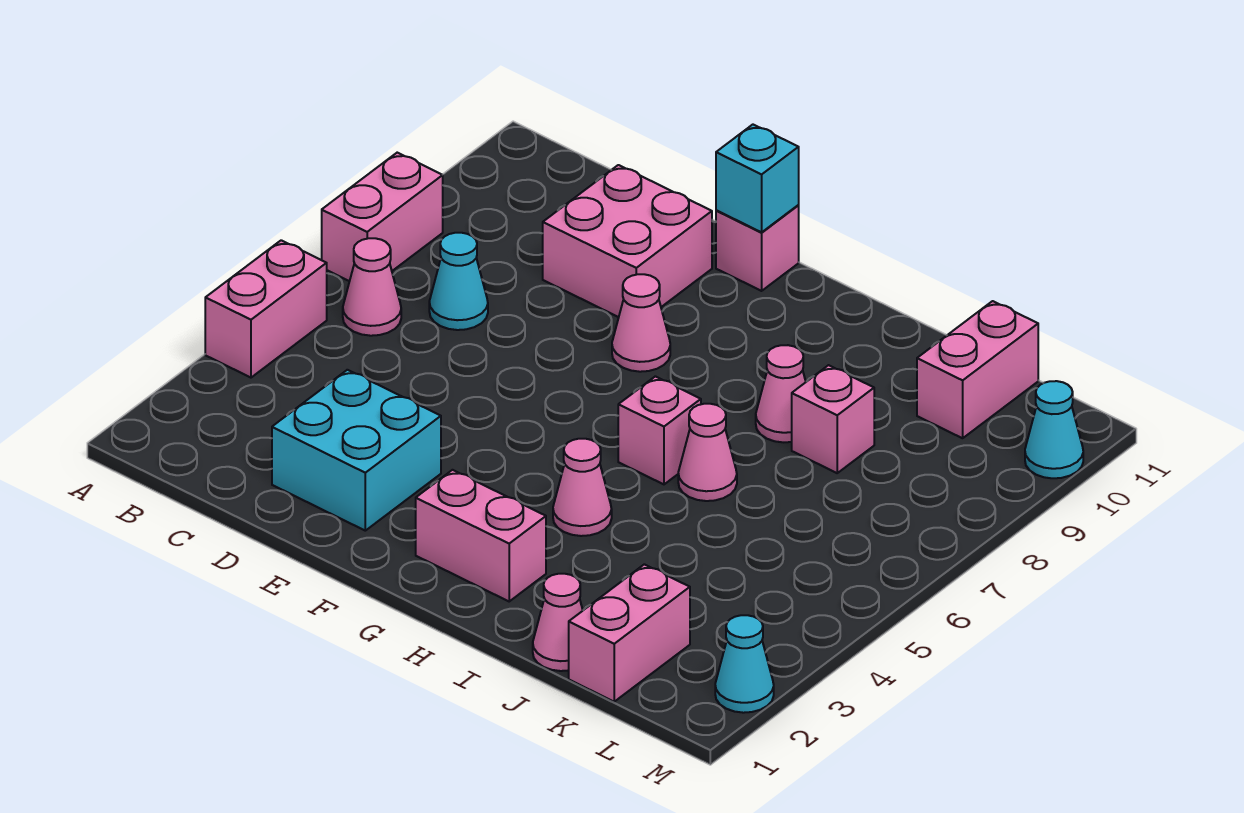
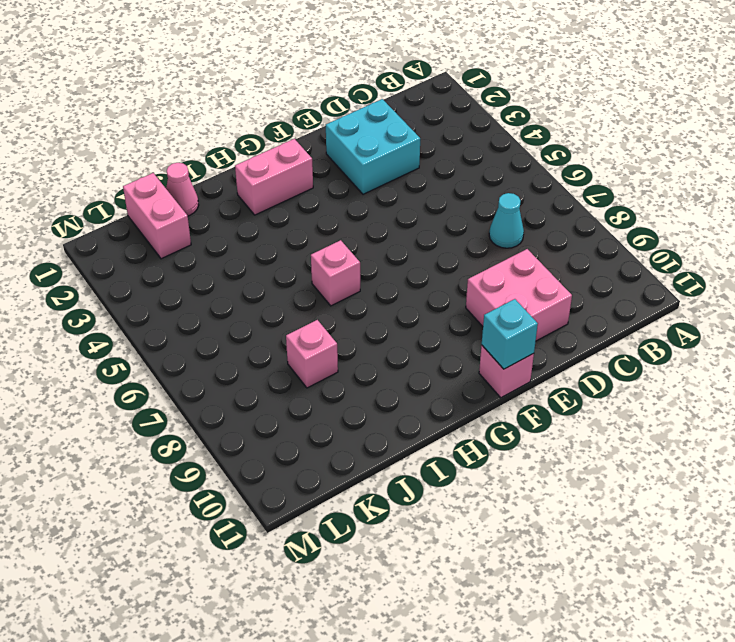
none -> pink brick A4:A5 level 1
none -> pink brick A7:A8 level 1
none -> pink cone B6 level 1

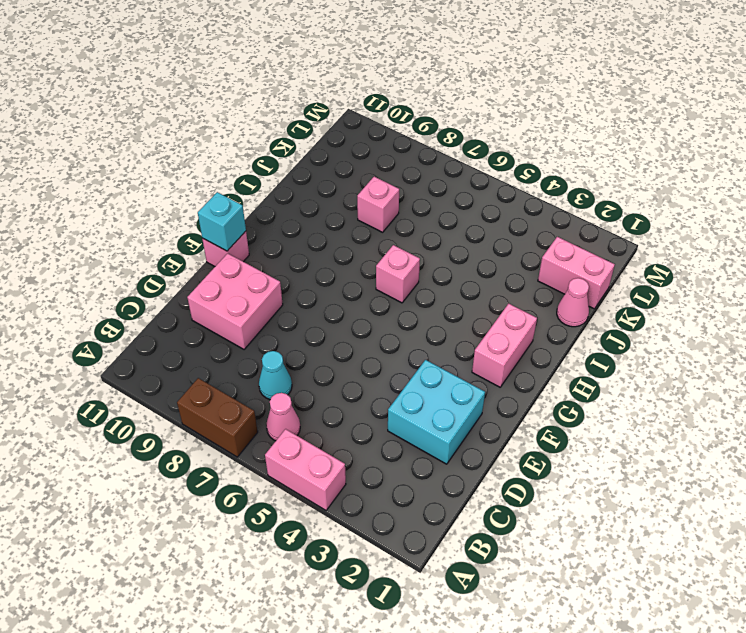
brown brick A7:A8 level 1 -> pink brick A7:A8 level 1
none -> pink cone F8 level 1
none -> pink cone H4 level 1
none -> pink cone I6 level 1

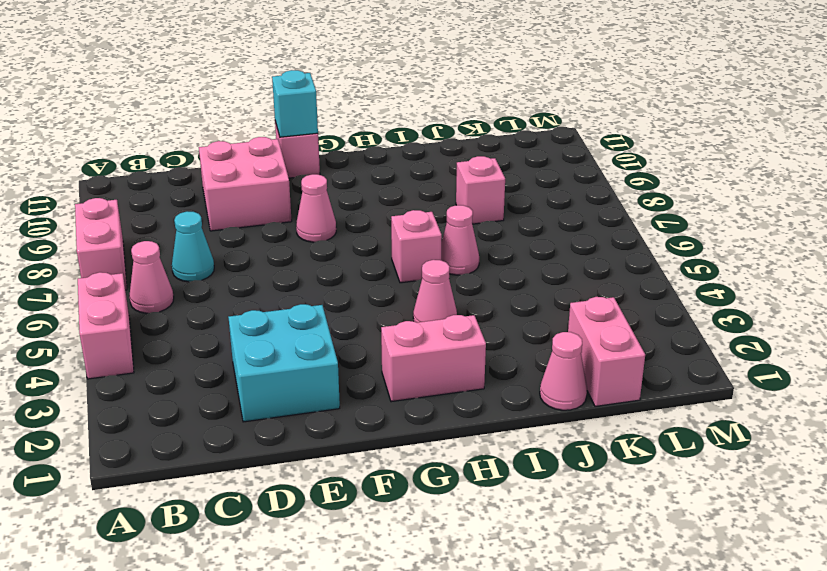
none -> pink cone I8 level 1
none -> pink brick K10:K11 level 1
none -> cyan cone M2 level 1

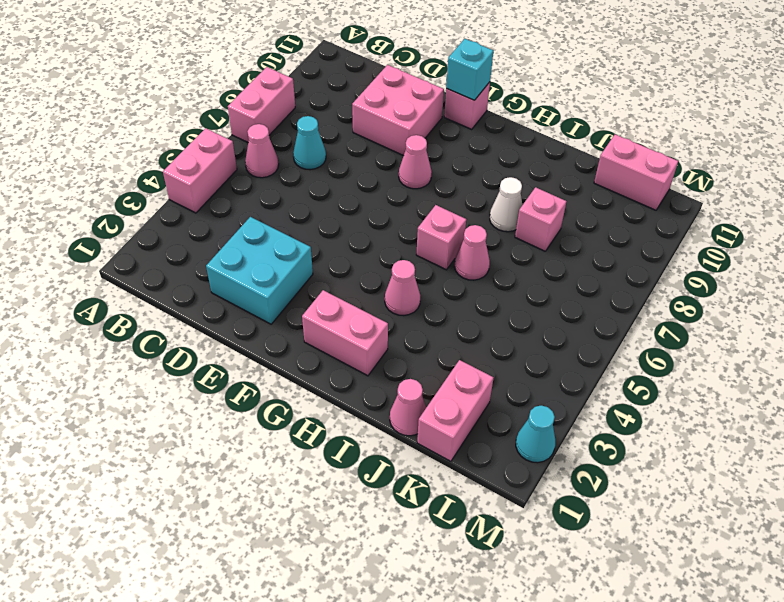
white cone I8 level 1 -> pink cone I8 level 1
pink brick K11:L11 level 1 -> pink brick K10:K11 level 1
none -> cyan cone M10 level 1

